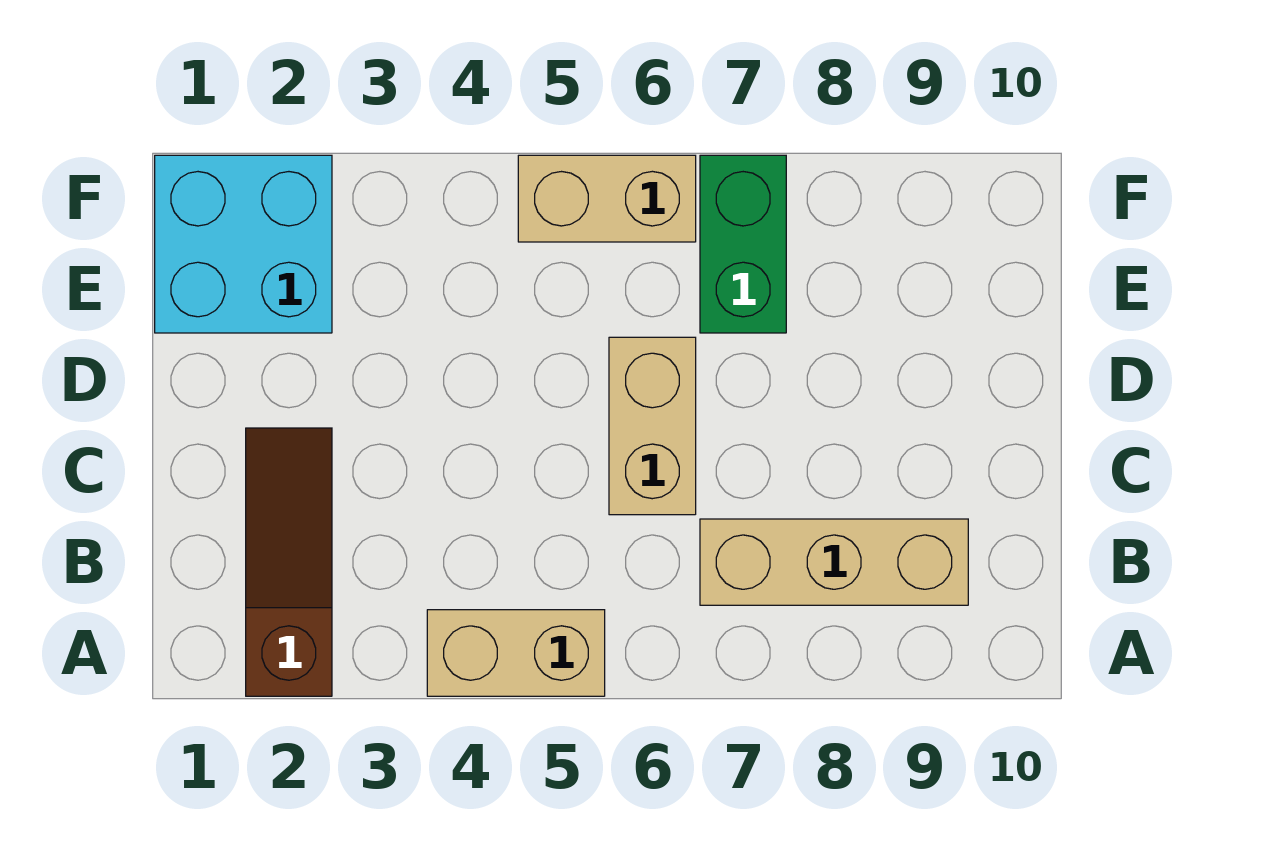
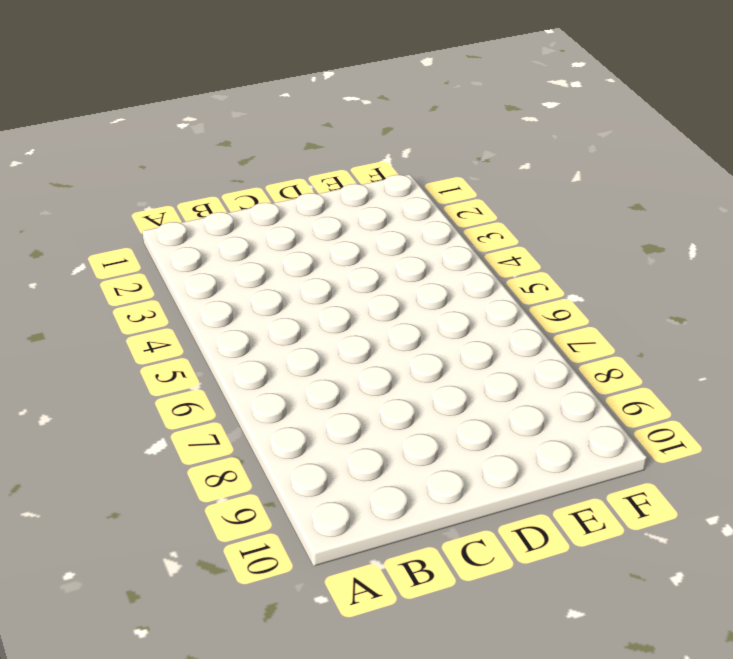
none -> brown slope A2:C2 level 1 top A
none -> tan brick A4:A5 level 1

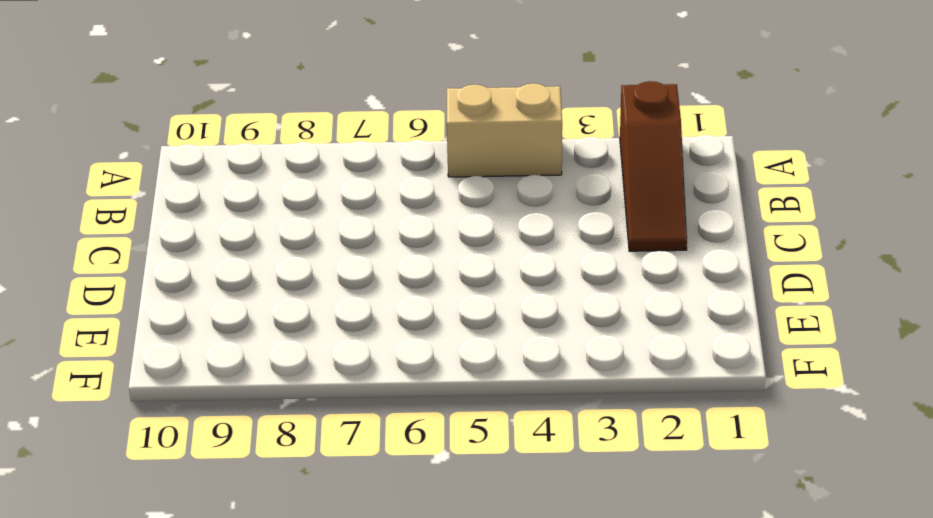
none -> tan brick B7:B9 level 1
none -> tan brick C6:D6 level 1

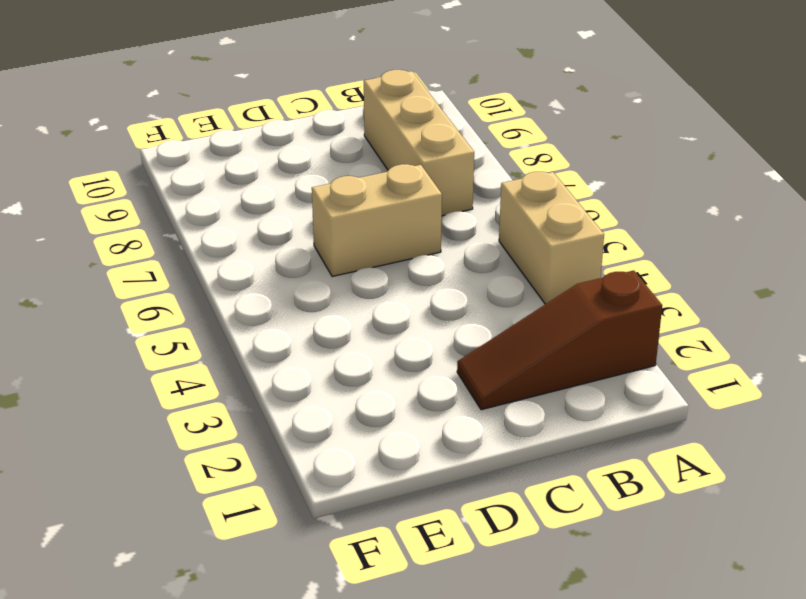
none -> cyan brick E1:F2 level 1
none -> green brick E7:F7 level 1

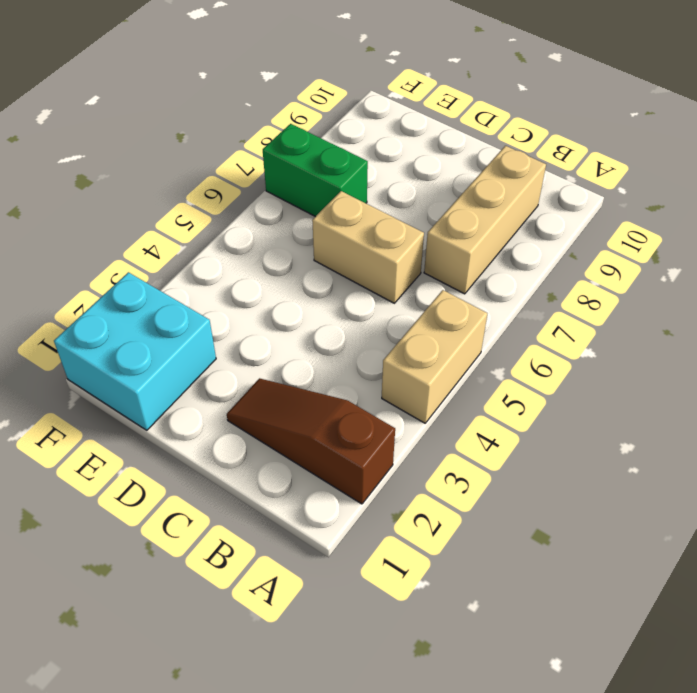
none -> tan brick F5:F6 level 1

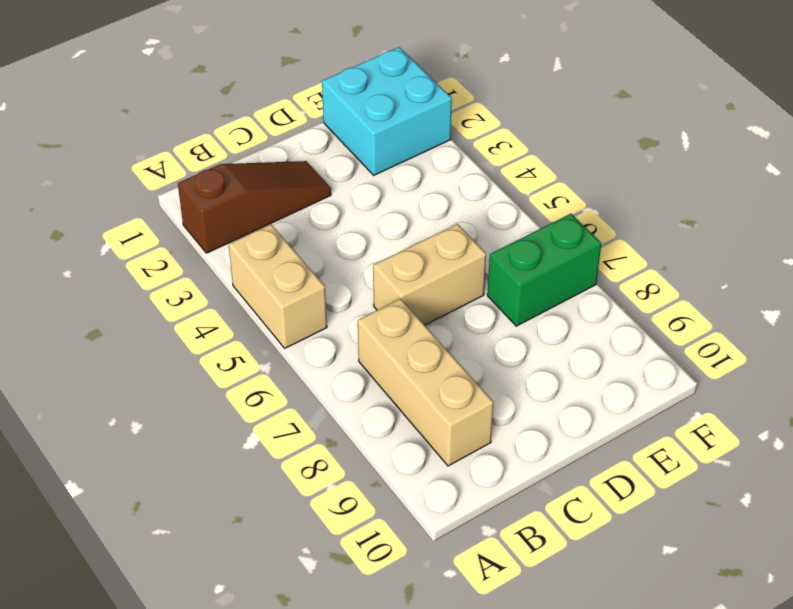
none -> tan brick F5:F6 level 1

